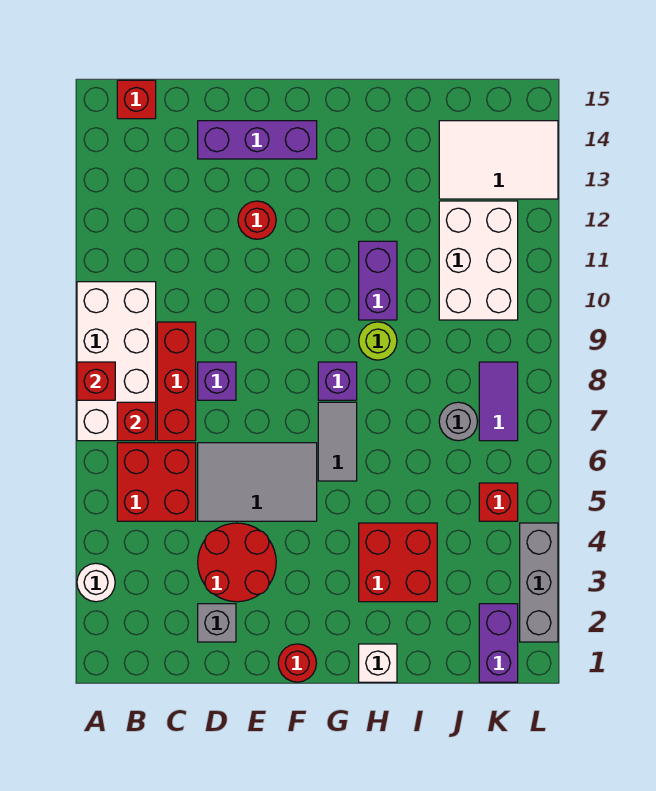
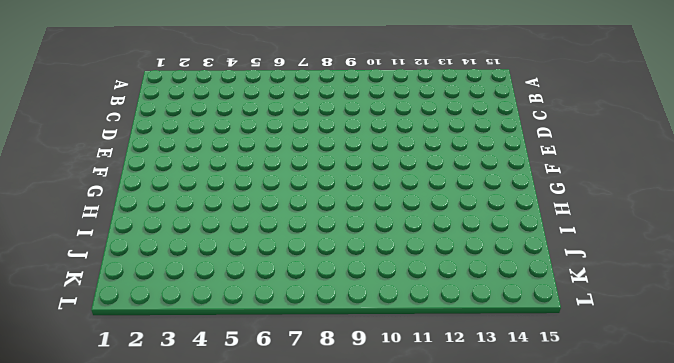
none -> white round brick A3 level 1
none -> white brick A7:B10 level 1
none -> red brick B5:C6 level 1

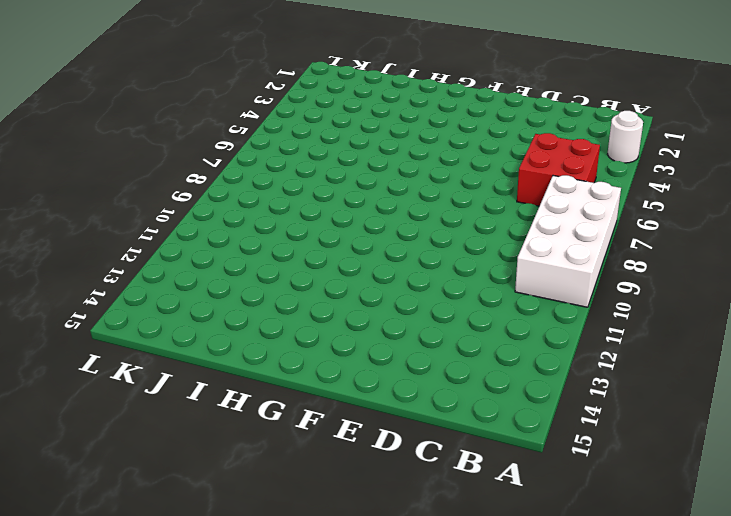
none -> red brick B15 level 1
none -> red brick C7:C9 level 1
none -> grey brick D2 level 1

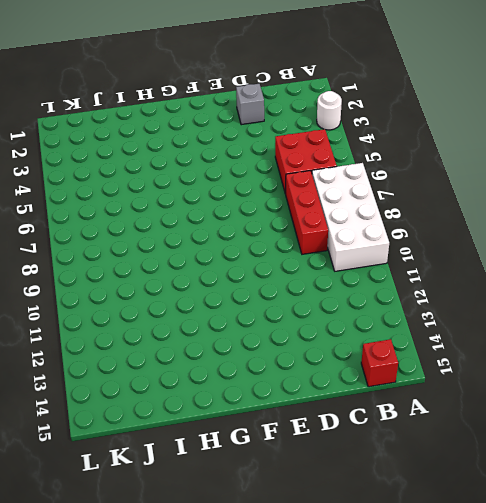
none -> red round brick D3:E4 level 1
none -> grey tile D5:F6 level 1
none -> purple brick D8 level 1

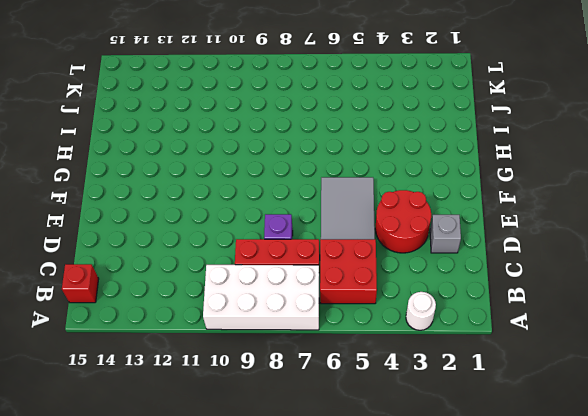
none -> purple brick D14:F14 level 1
none -> red round brick E12 level 1
none -> red round brick F1 level 1

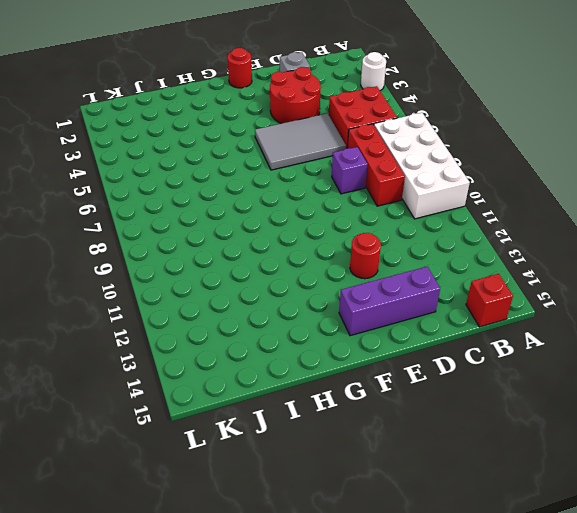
none -> grey tile G6:G7 level 1
none -> purple brick G8 level 1
none -> white brick H1 level 1

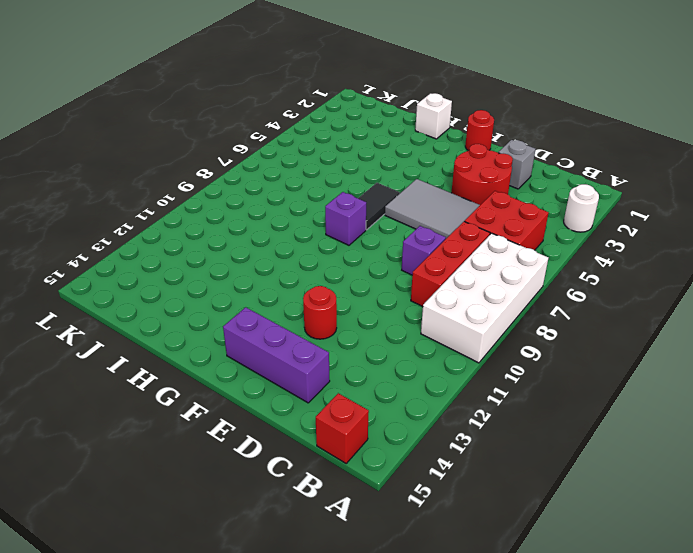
black tile G6:G7 level 1 -> grey tile G6:G7 level 1
none -> red brick H3:I4 level 1
none -> lime round brick H9 level 1
none -> purple brick H10:H11 level 1

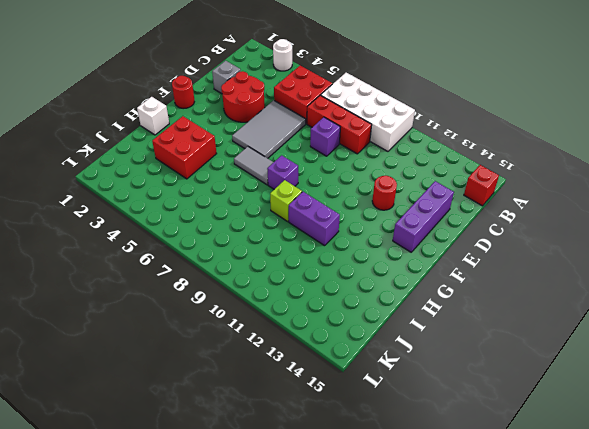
lime brick H9 level 1 -> lime round brick H9 level 1
none -> grey round brick J7 level 1
none -> white brick J10:K12 level 1
none -> white tile J13:L14 level 1

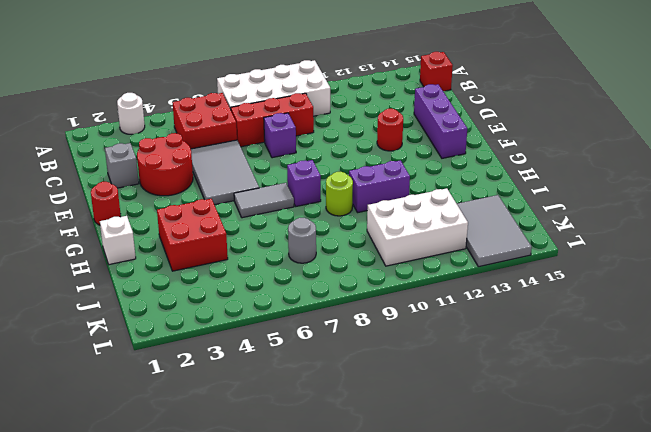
grey tile J13:L14 level 1 -> white tile J13:L14 level 1
none -> purple brick K1:K2 level 1
none -> red brick K5 level 1
none -> purple tile K7:K8 level 1

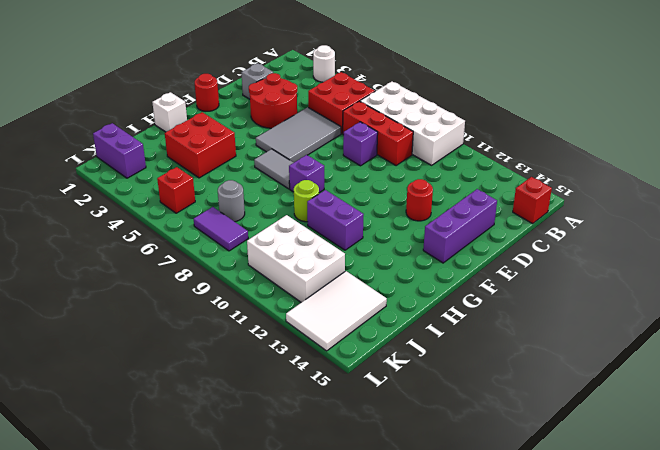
none -> grey brick L2:L4 level 1
none -> red brick A8 level 2
none -> red brick B7 level 2

